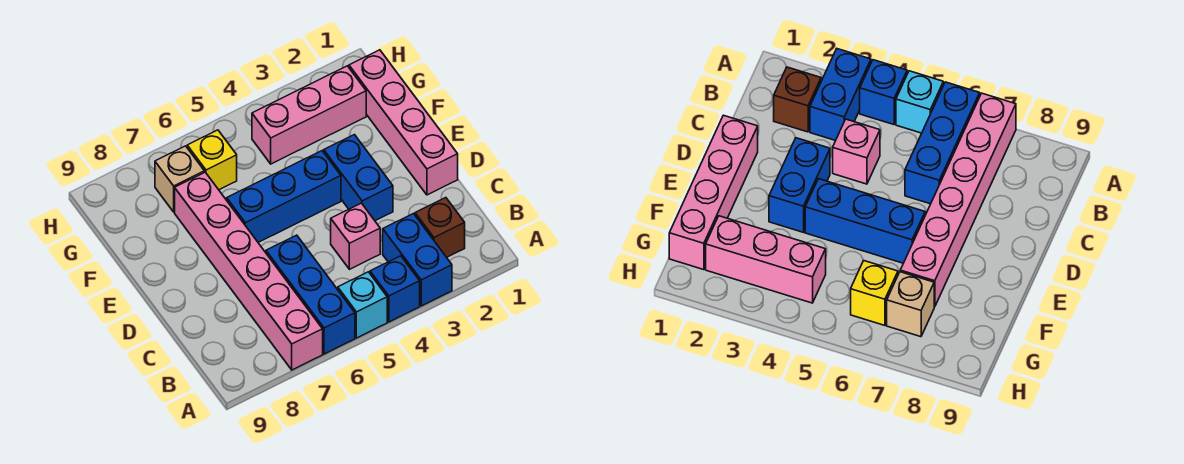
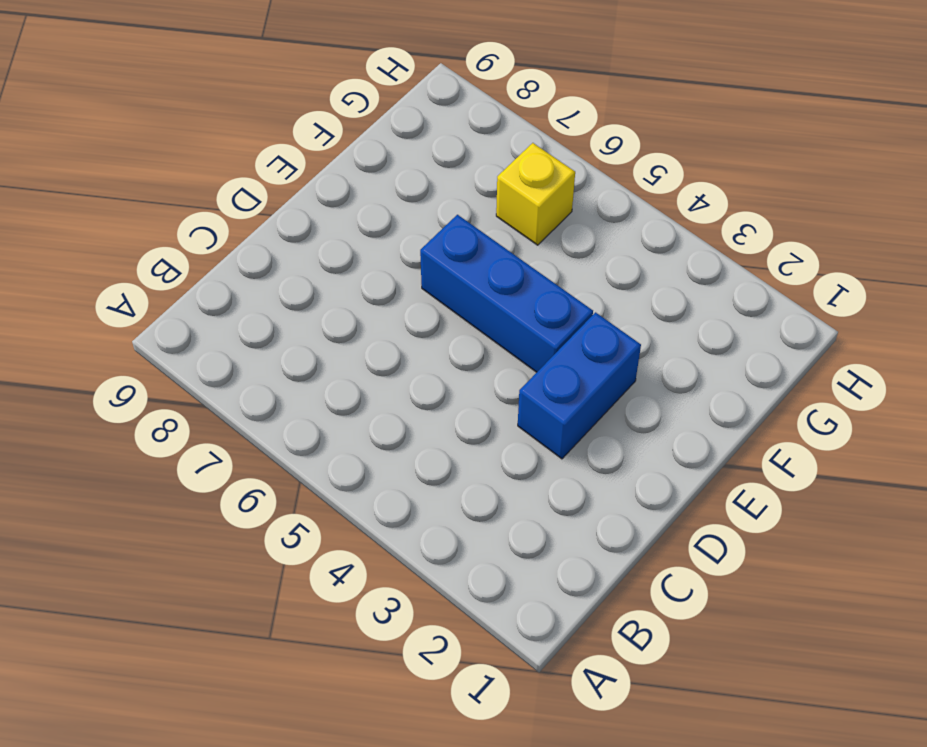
none -> blue brick A3:B3 level 1
none -> blue brick A4 level 1
none -> cyan brick A5 level 1

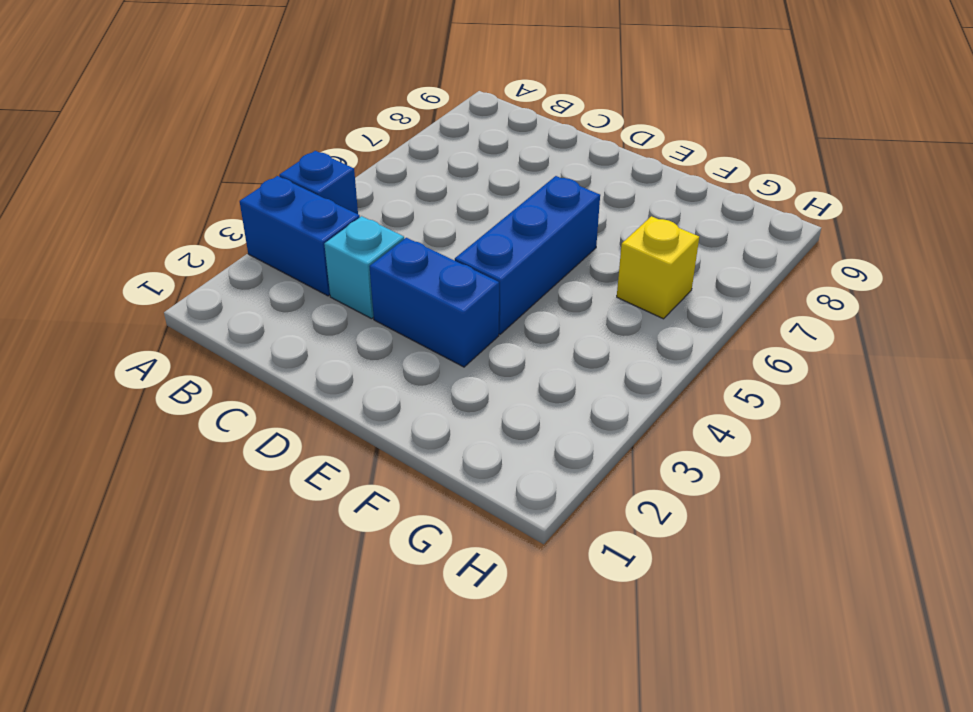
cyan brick C3 level 1 -> cyan brick A5 level 1
none -> blue brick A6:C6 level 1
none -> pink brick A7:F7 level 1
none -> brown brick B2 level 1

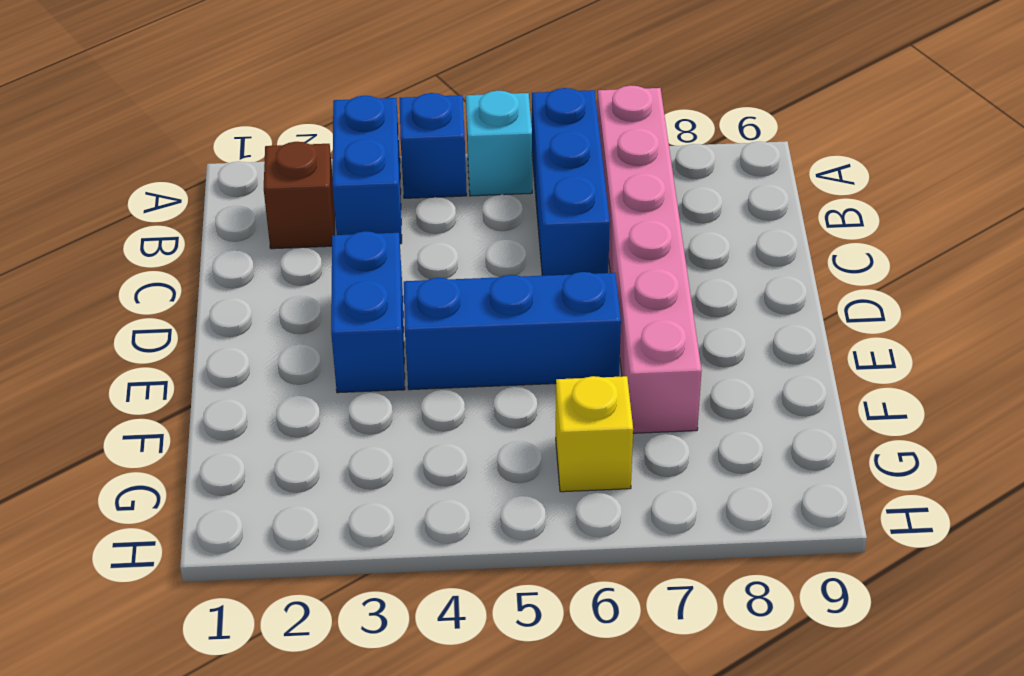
none -> pink brick C4 level 1
none -> pink brick D1:G1 level 1
none -> pink brick G2:G4 level 1

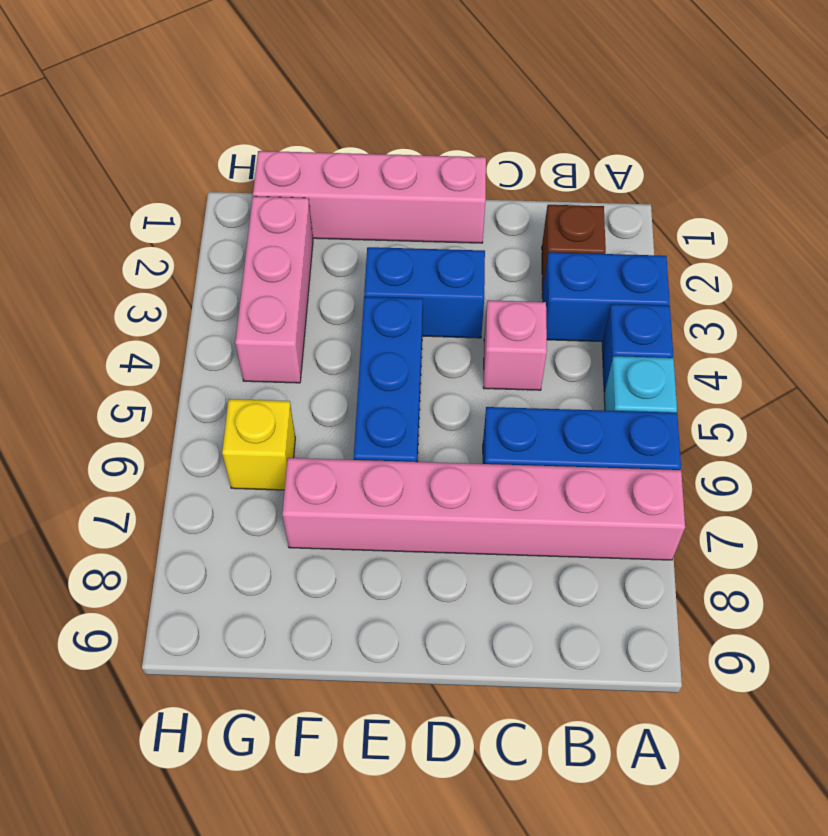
none -> tan brick G7 level 1

